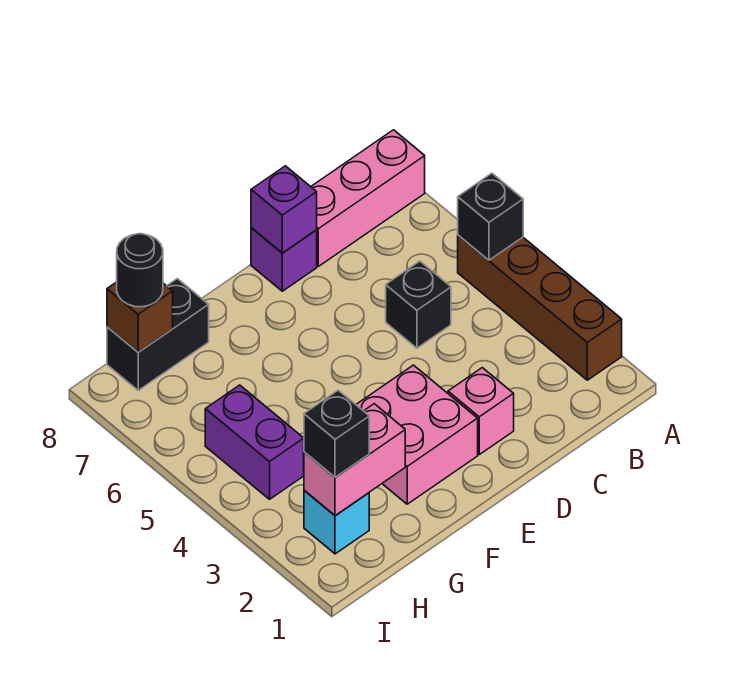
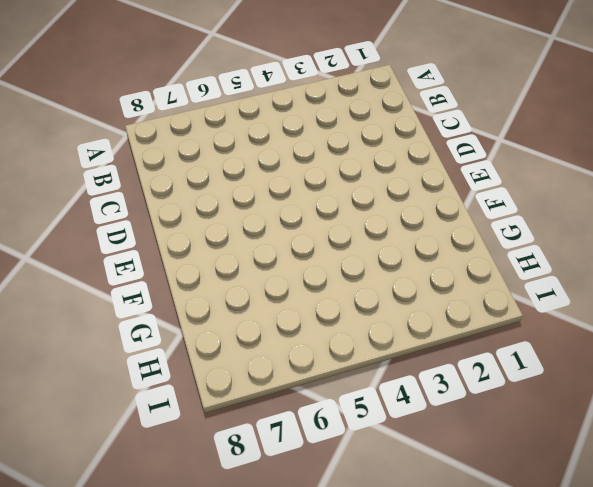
none -> brown brick A2:A5 level 1
none -> pink brick A8:C8 level 1
none -> black brick C5 level 1

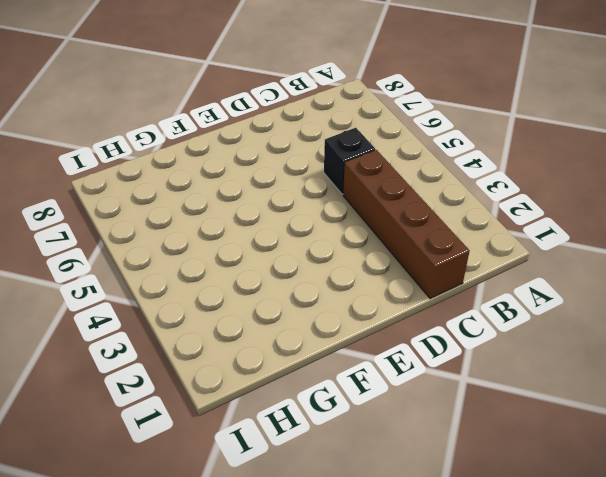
brown brick C1:C4 level 1 -> brown brick A2:A5 level 1
none -> pink brick A8:C8 level 1
none -> pink brick D2 level 1
none -> purple brick D8 level 1

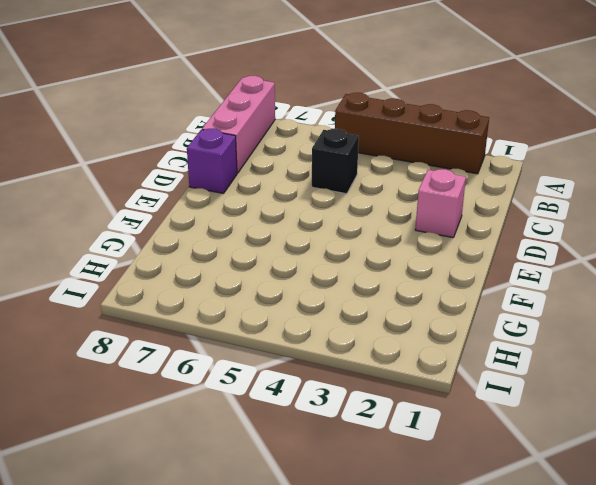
none -> pink brick E2:F3 level 1
none -> black brick G8:H8 level 1
none -> cyan brick H2 level 1

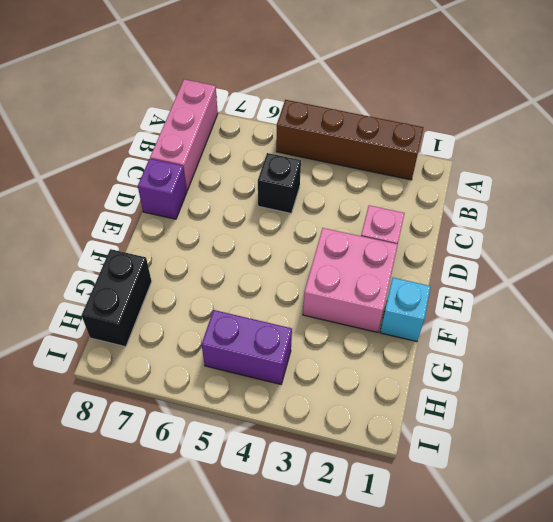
cyan brick F1 level 1 -> cyan brick H2 level 1
none -> black brick A5 level 2
none -> purple brick D8 level 2
none -> pink brick G2:H2 level 2

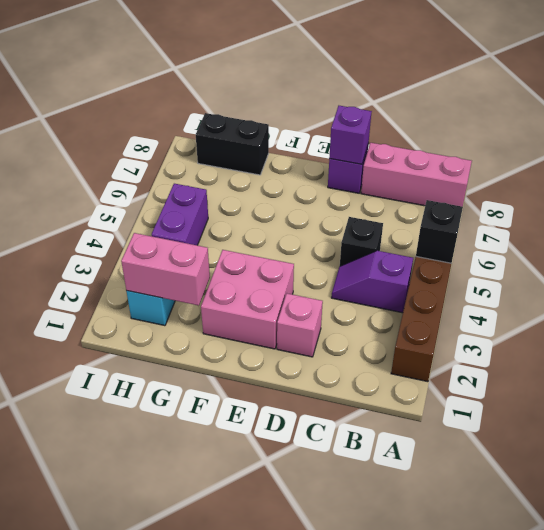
purple slope B4:C4 level 1 top B -> none
none -> brown brick H8 level 2
none -> black brick H2 level 3
none -> black round brick H8 level 3

